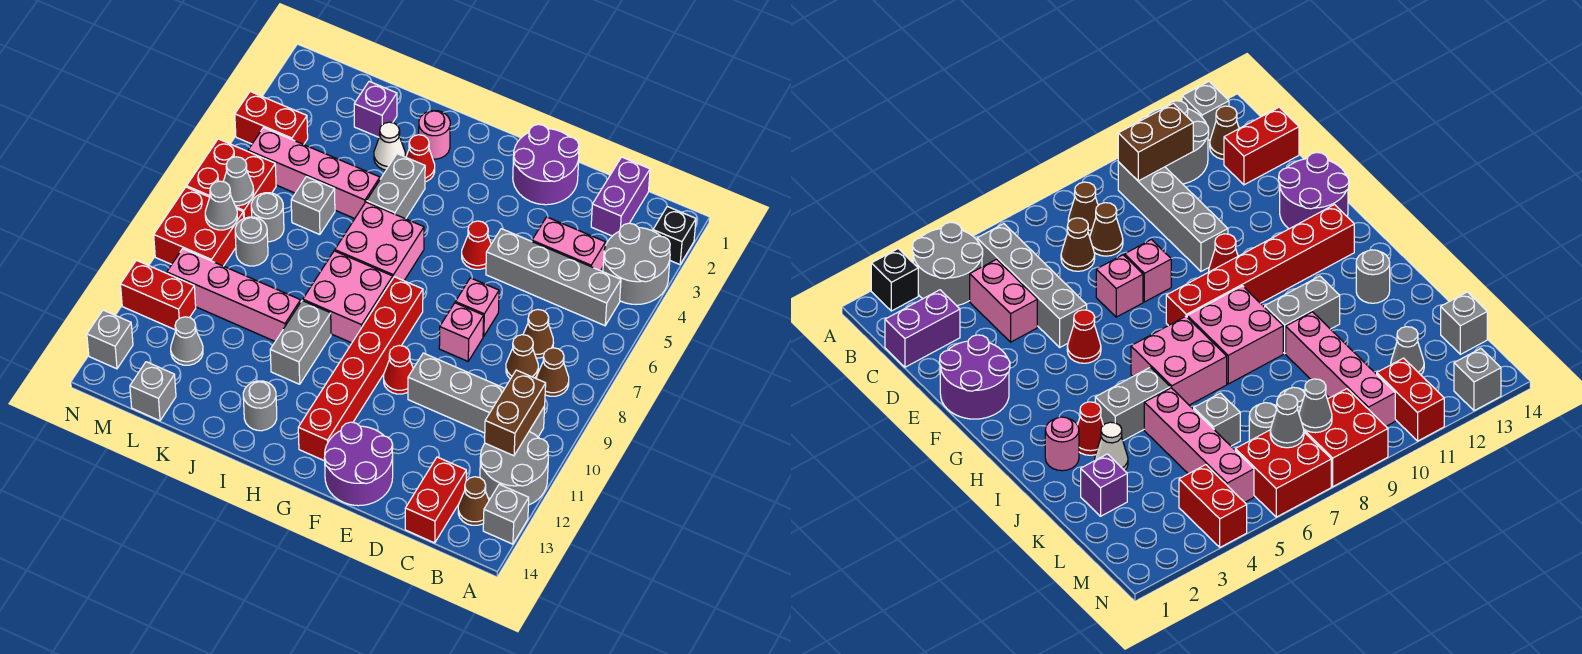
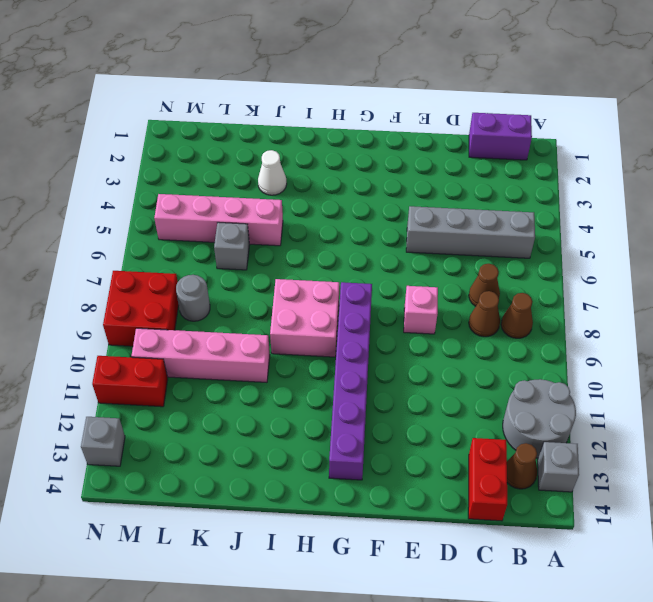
purple brick B1:C1 level 1 -> purple brick C1:C2 level 1
purple brick G8:G13 level 1 -> red brick G8:G13 level 1
none -> black brick A2 level 1
none -> grey round brick A3:B4 level 1
none -> grey brick B10:E10 level 1
none -> pink brick C4:D4 level 1

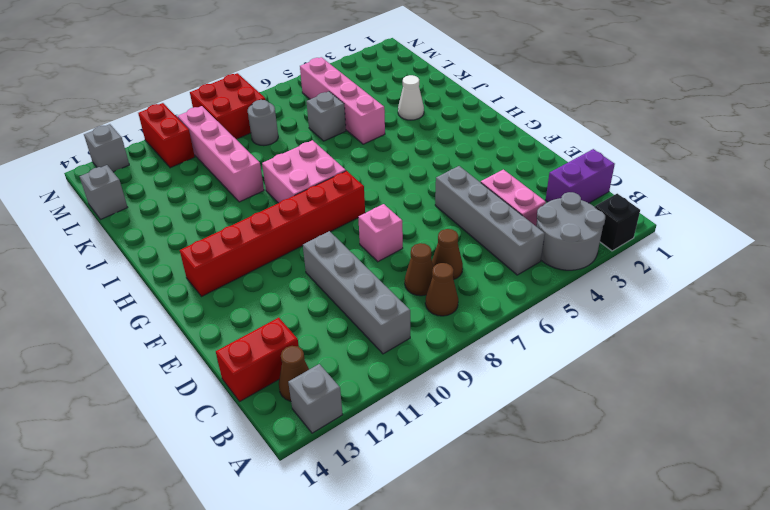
none -> grey round brick A11:B12 level 1
none -> purple round brick E1:F2 level 1
none -> pink brick E7 level 1
none -> purple round brick E13:F14 level 1

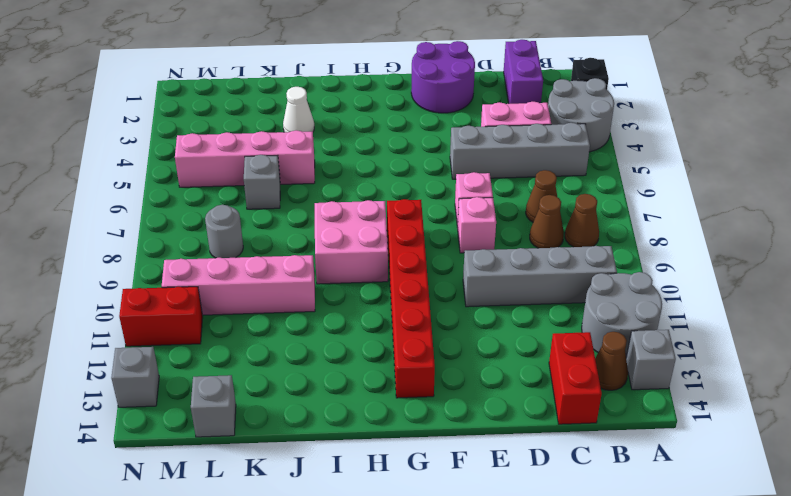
none -> purple round brick E13:F14 level 1
none -> red cone F5 level 1
none -> red cone F10 level 1
none -> pink brick H6:I7 level 1

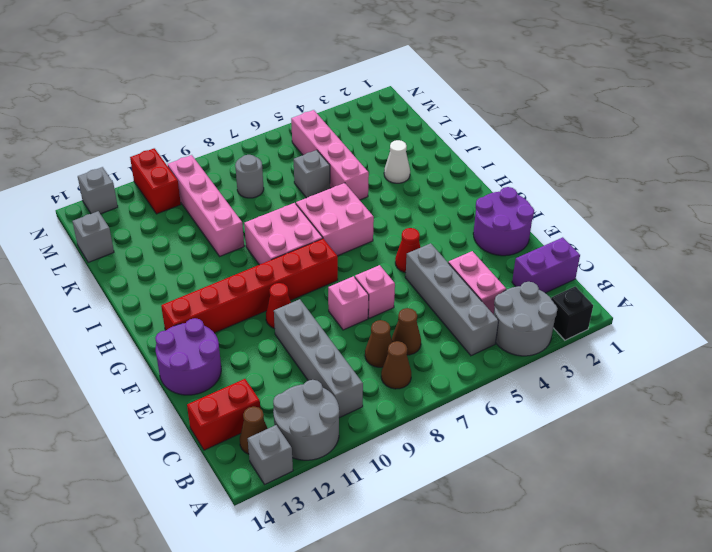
none -> pink round brick I2 level 1
none -> red cone I3 level 1
none -> grey brick I4:I5 level 1
none -> grey brick I10:I11 level 1

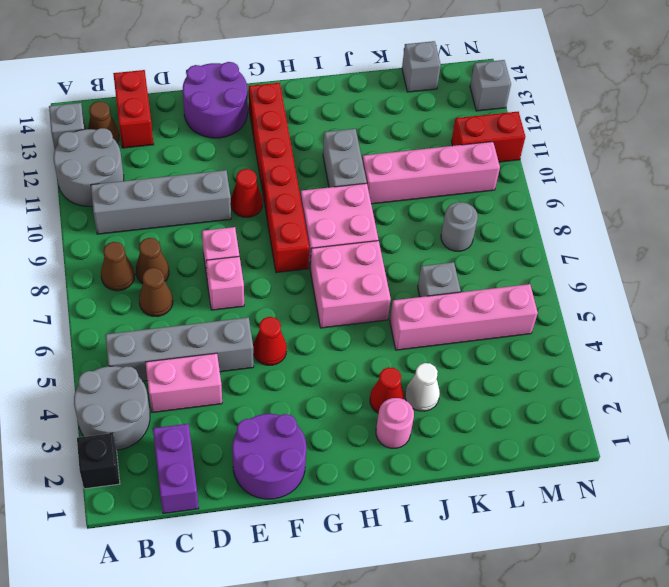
none -> grey brick I4:I5 level 1
none -> grey round brick I13 level 1
none -> purple brick K2 level 1
none -> grey round brick L7 level 1

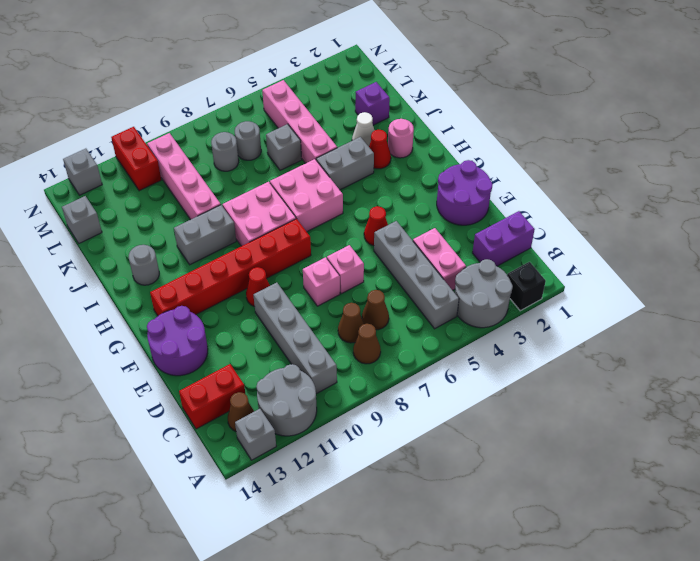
none -> grey cone L12 level 1
none -> red brick M4:N4 level 1
none -> red brick M6:N7 level 1
none -> red brick M8:N9 level 1

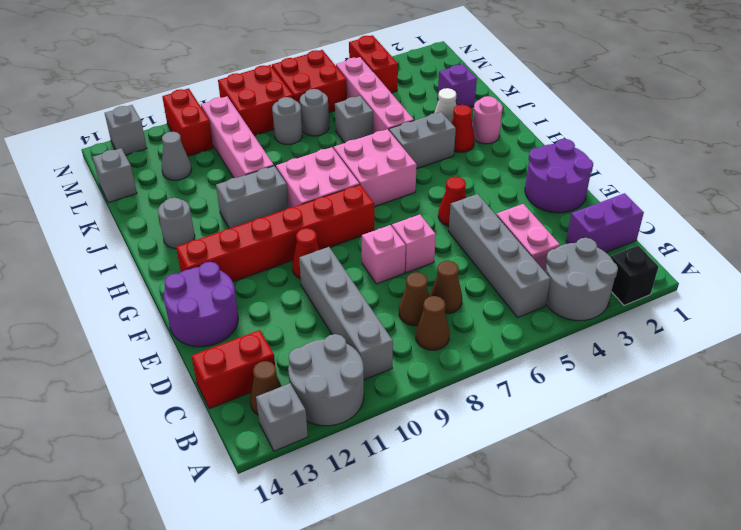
none -> brown brick B10:B11 level 2
none -> grey cone M7 level 2
none -> grey cone M8 level 2

